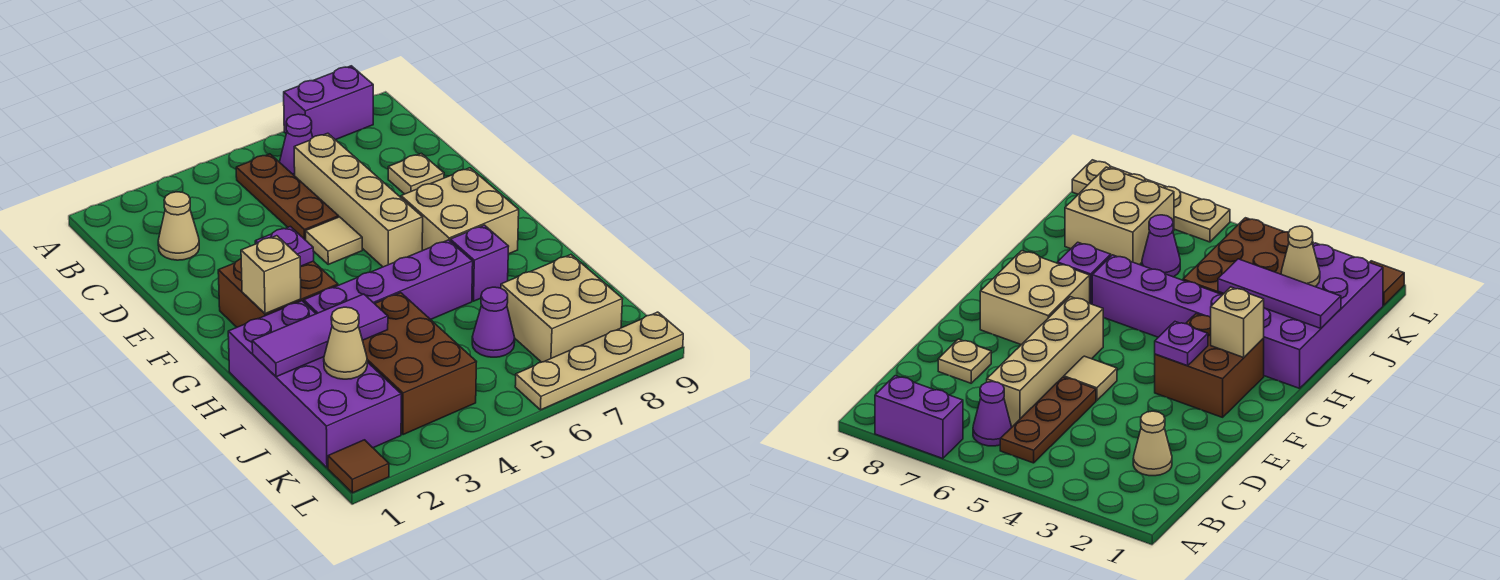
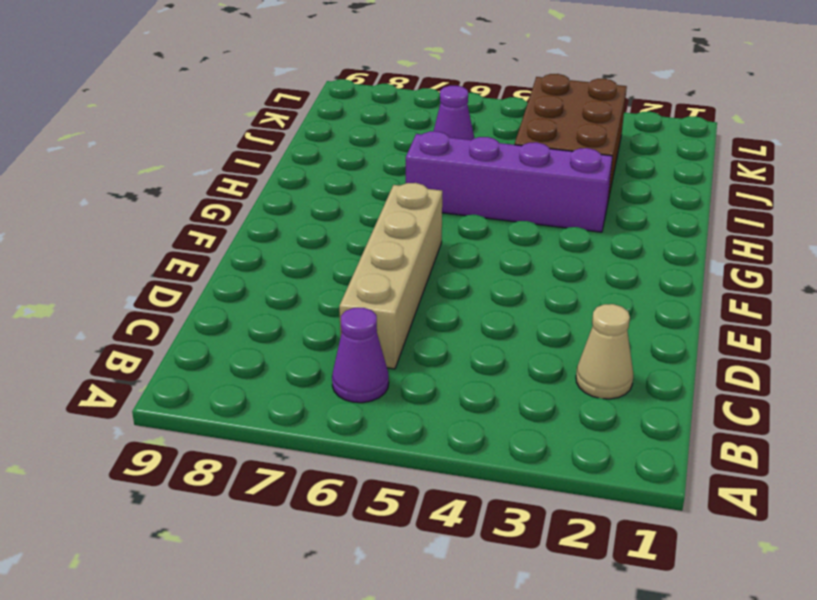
none -> purple brick A7:A8 level 1
none -> brown plate B5:D5 level 1
none -> tan plate D8 level 1

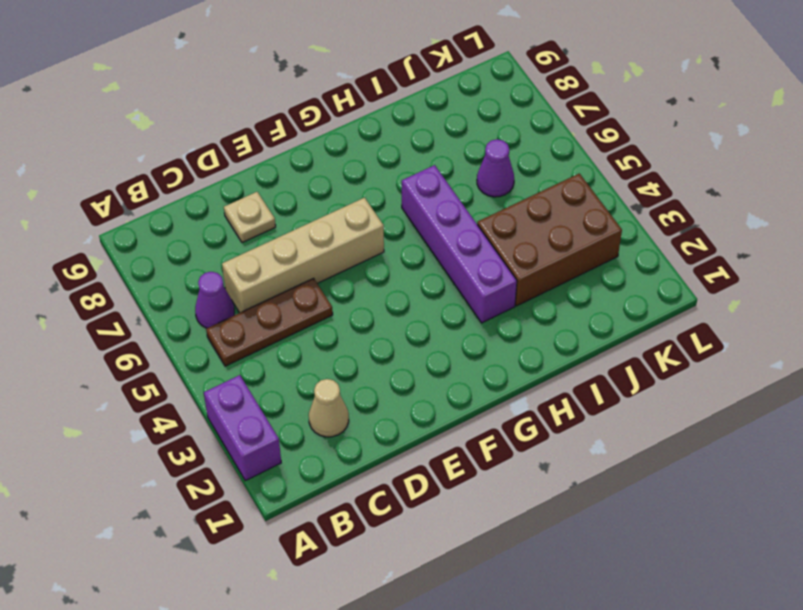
purple brick A2:A3 level 1 -> purple brick A7:A8 level 1
none -> tan tile E5 level 1
none -> brown brick F2:G3 level 1
none -> tan brick F7:G8 level 1

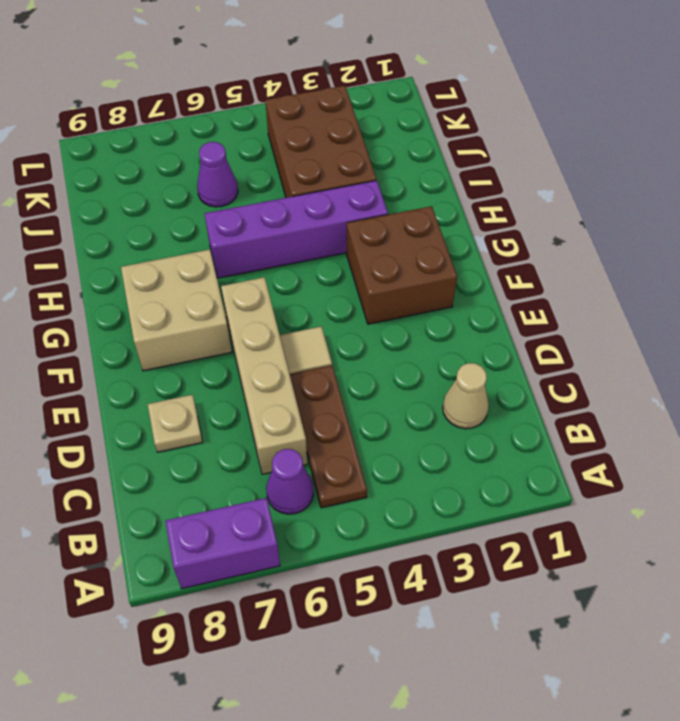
none -> purple brick H1:K2 level 1
none -> purple brick H7 level 1
none -> tan brick J7:K8 level 1

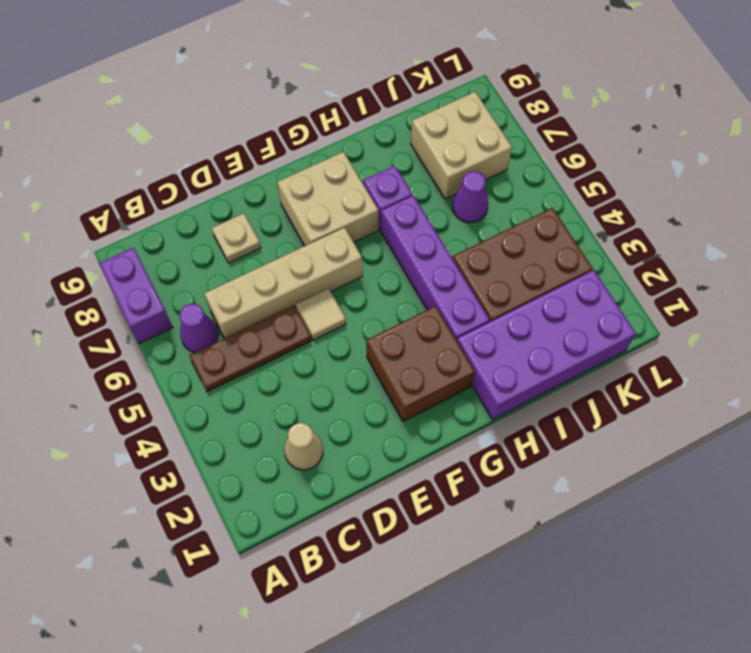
none -> brown tile L1 level 1
none -> tan plate L6:L9 level 1
none -> purple plate F3 level 2

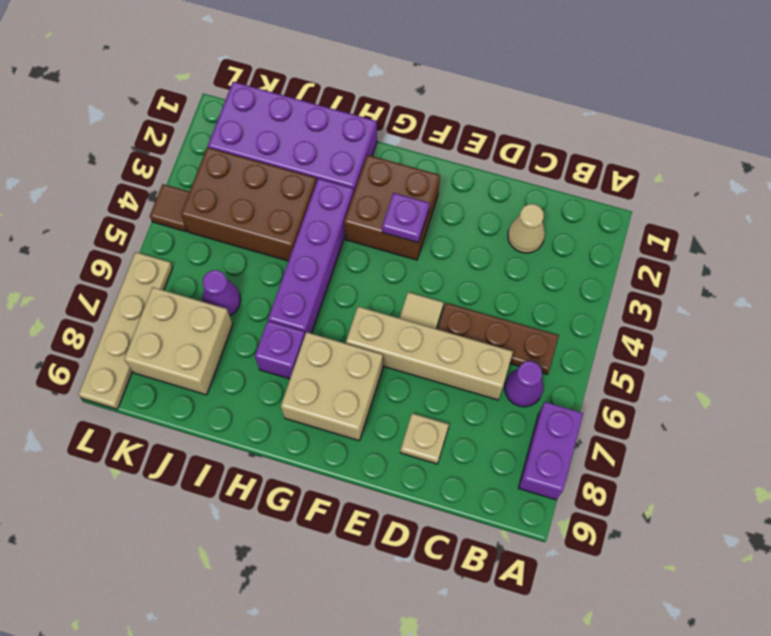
brown tile L4 level 1 -> brown tile L1 level 1
none -> tan brick G2 level 2
none -> purple tile I1:I3 level 2
none -> tan cone J2 level 2

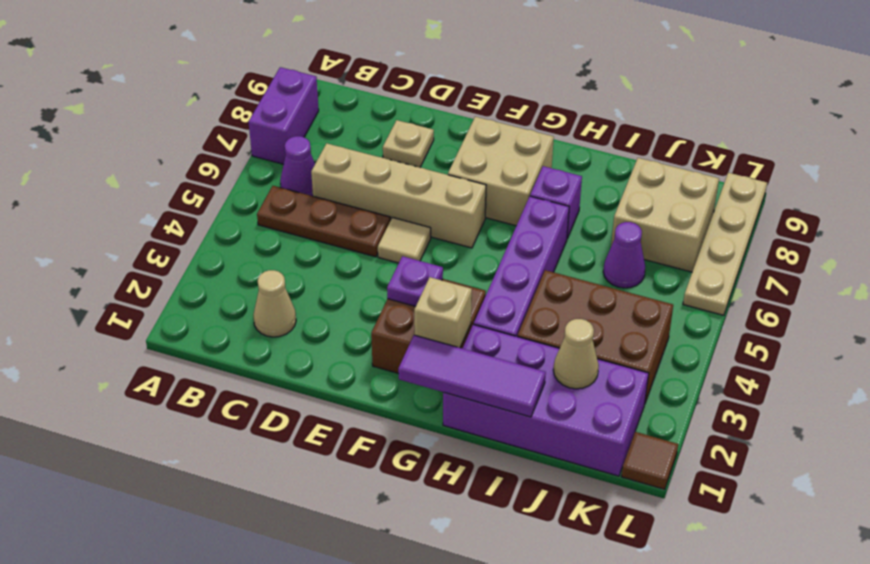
purple tile G1:I1 level 2 -> purple tile I1:I3 level 2

